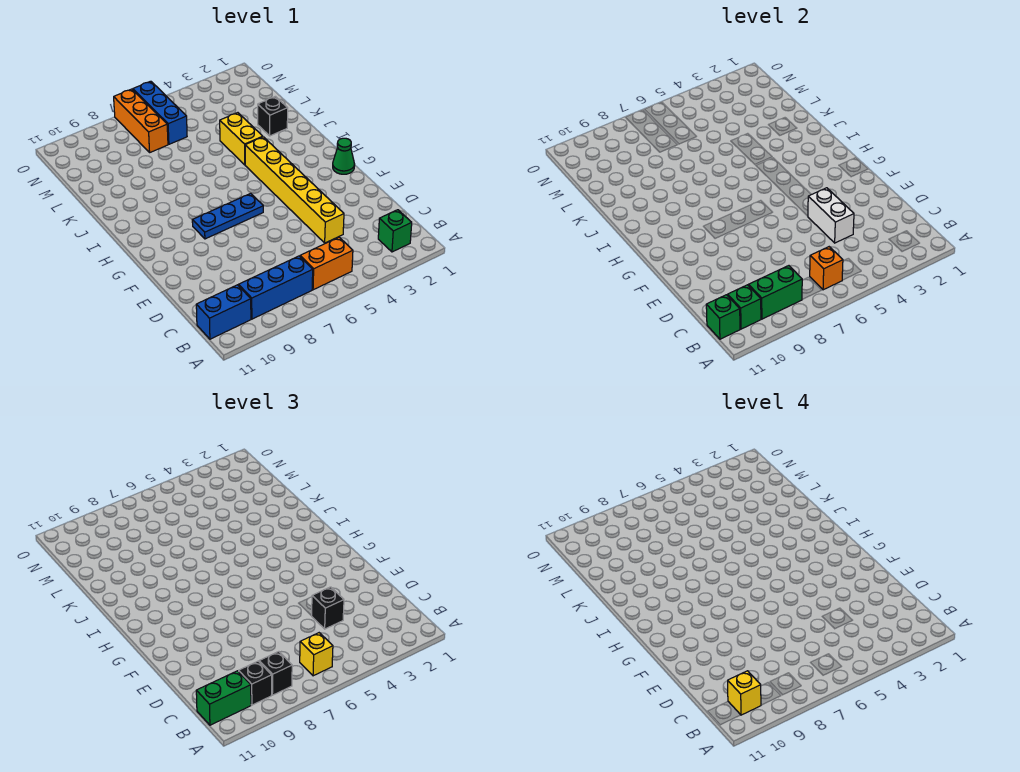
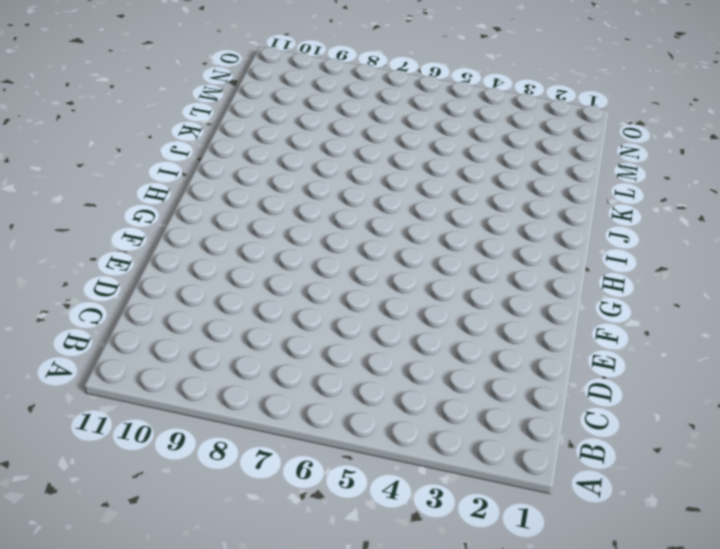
none -> green brick B2 level 1
none -> orange brick B5:B6 level 1
none -> blue brick B7:B9 level 1

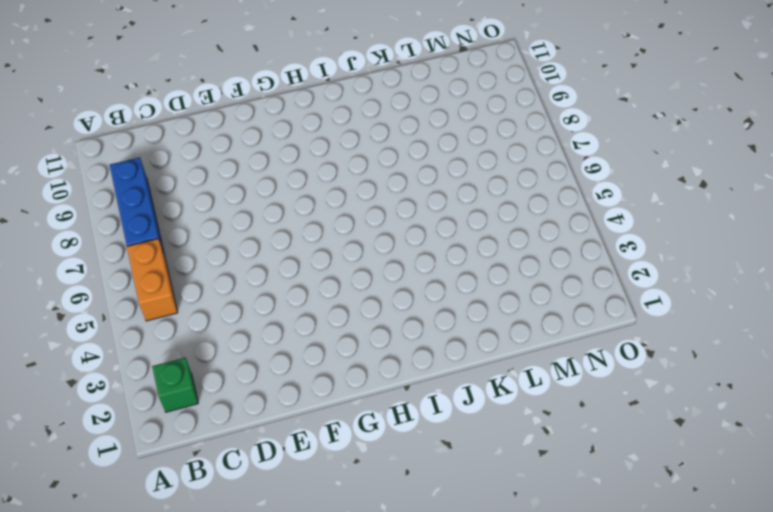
none -> blue brick B10:B11 level 1
none -> yellow brick D4:I4 level 1
none -> green cone G1 level 1

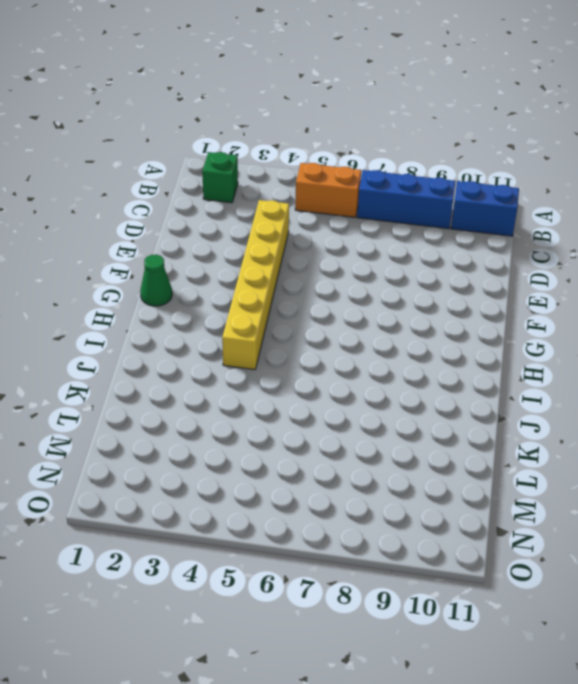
none -> blue plate G6:G8 level 1
none -> yellow brick J4:K4 level 1
none -> black brick K2 level 1

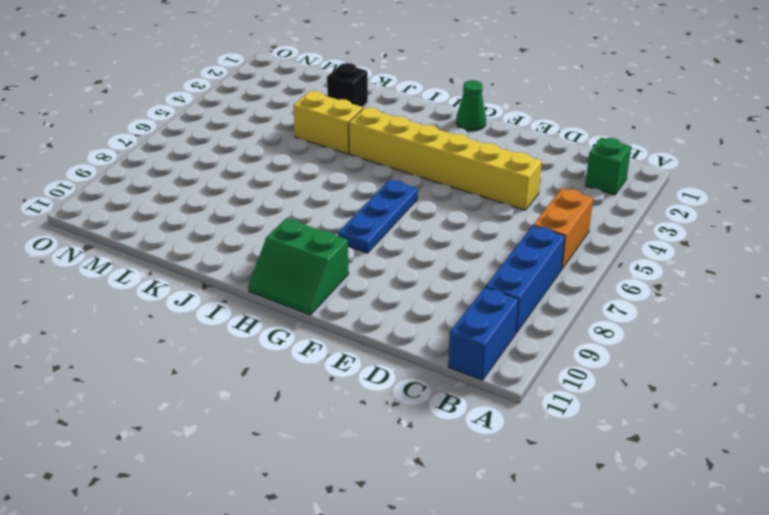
green slope G10:H11 level 1 top 10 -> none
none -> blue brick M6:O6 level 1
none -> orange brick M7:O7 level 1
none -> orange brick B6 level 2

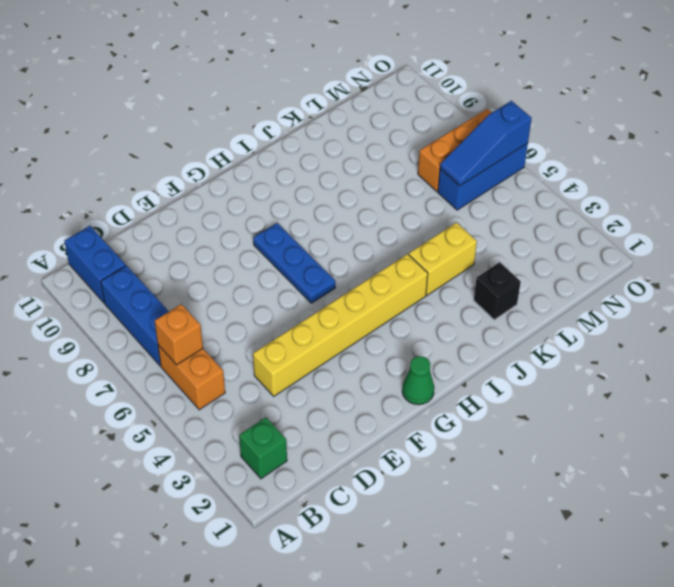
blue slope M6:O6 level 2 top O -> none
none -> green brick B8:B9 level 2
none -> green brick B10 level 2
none -> green brick B11 level 2

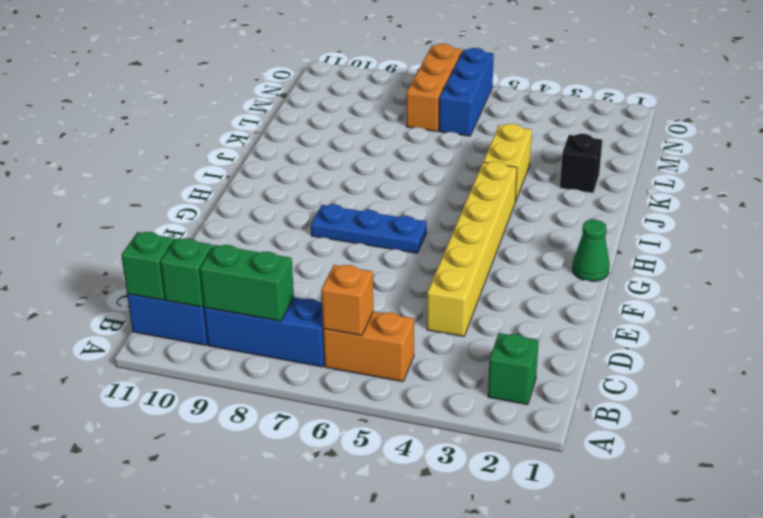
none -> white brick D4:E4 level 2
none -> yellow brick B6 level 3
none -> black brick B8 level 3

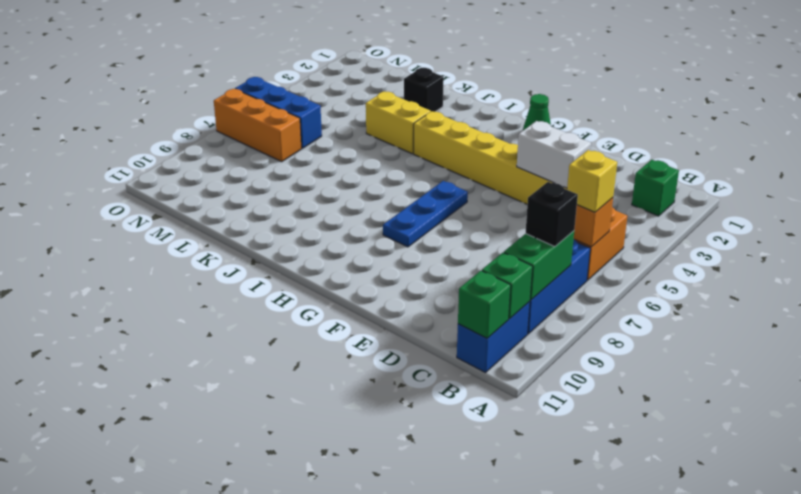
none -> black brick B9 level 3
none -> green brick B10:B11 level 3
none -> black brick D4 level 3

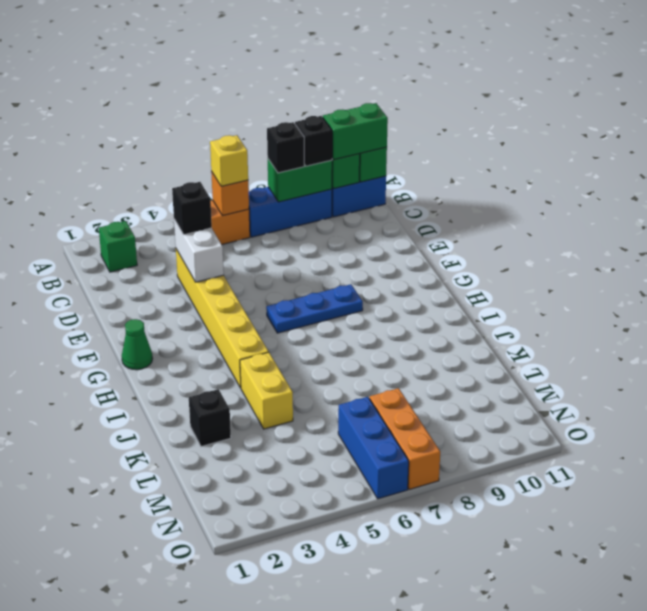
none -> yellow brick B10 level 4

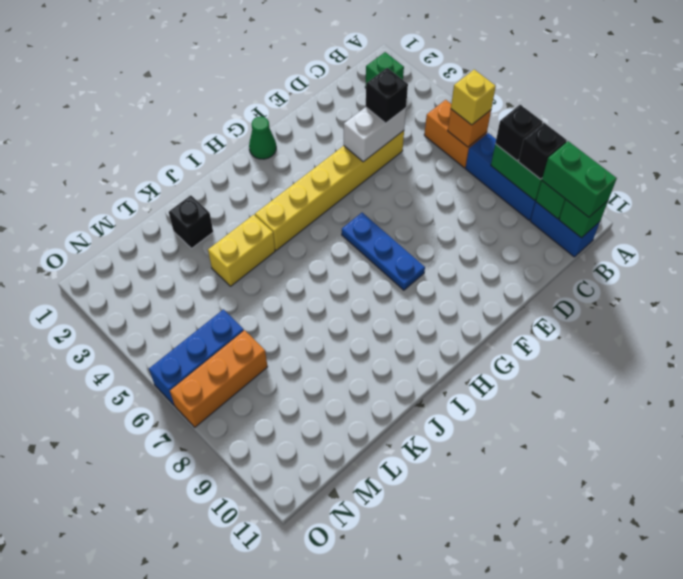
none -> yellow brick B10 level 4

